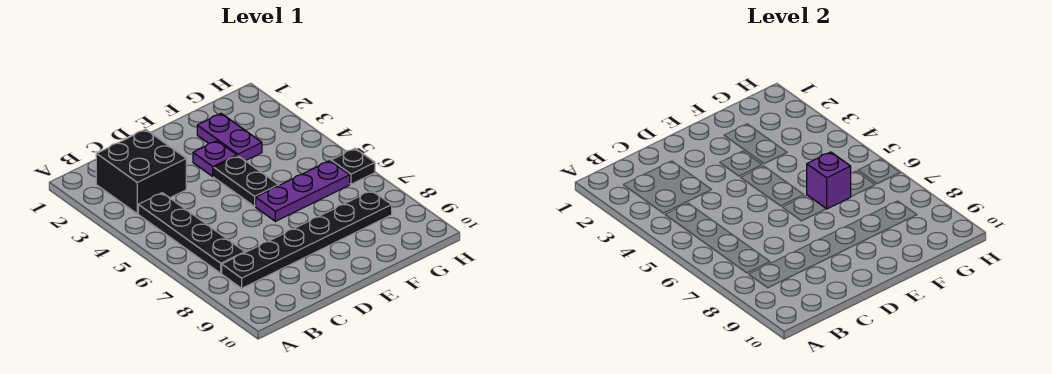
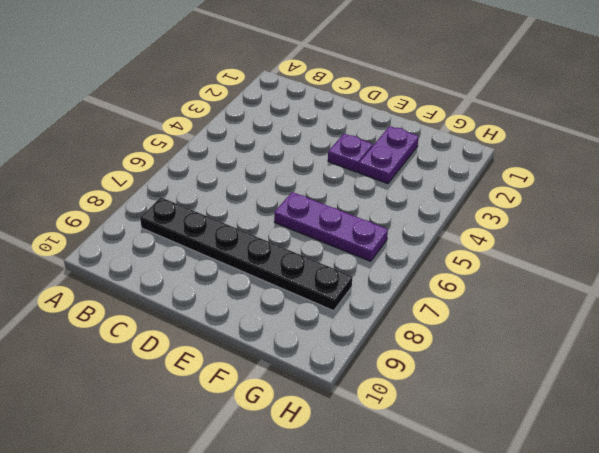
none -> black brick B2:C3 level 1
none -> black plate B4:B7 level 1

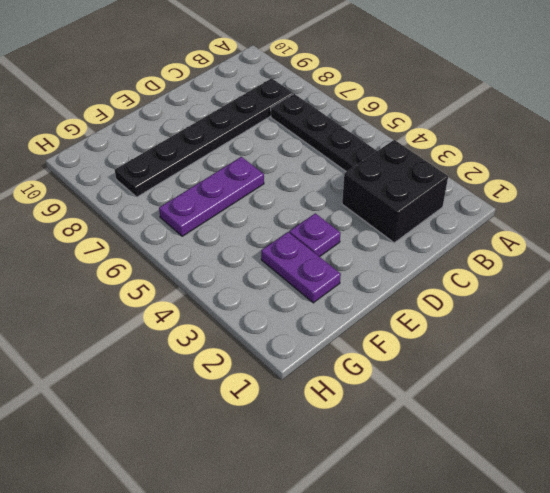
none -> black plate E4:E5 level 1
none -> black plate H6 level 1

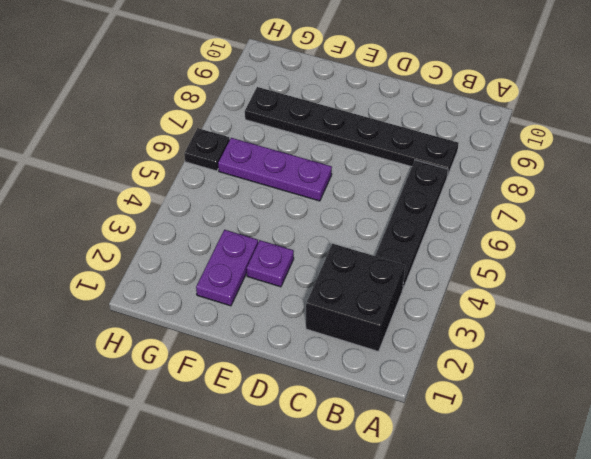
none -> black plate E4:E5 level 1
none -> purple brick F6 level 2

